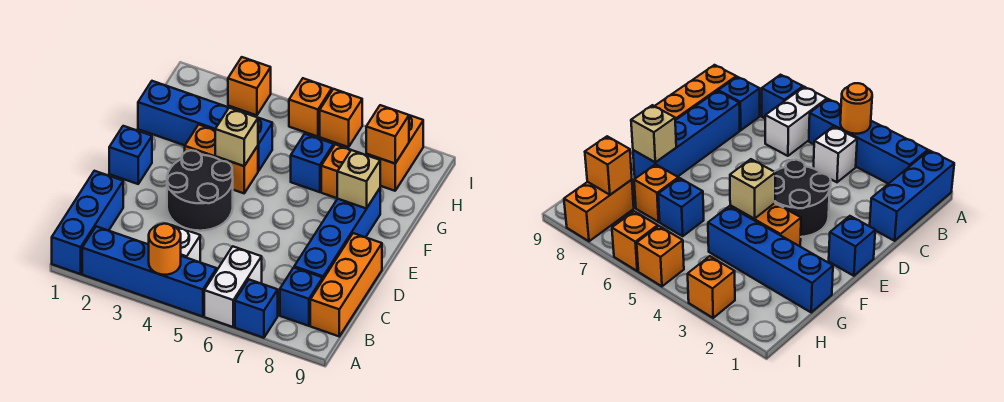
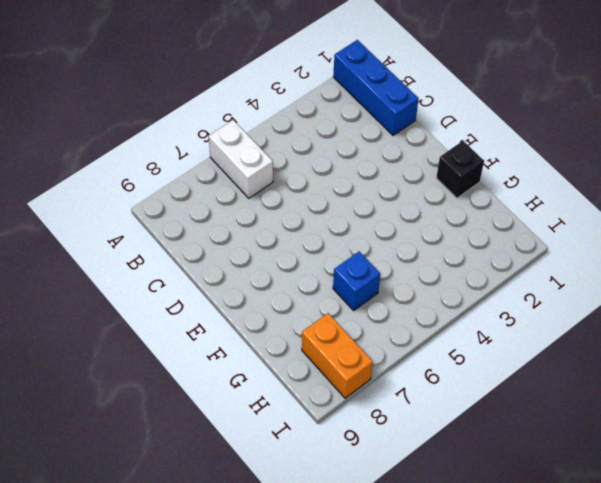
black brick F1 level 1 -> none
none -> blue brick A2:A5 level 1
none -> blue brick A7 level 1
none -> white brick B4 level 1

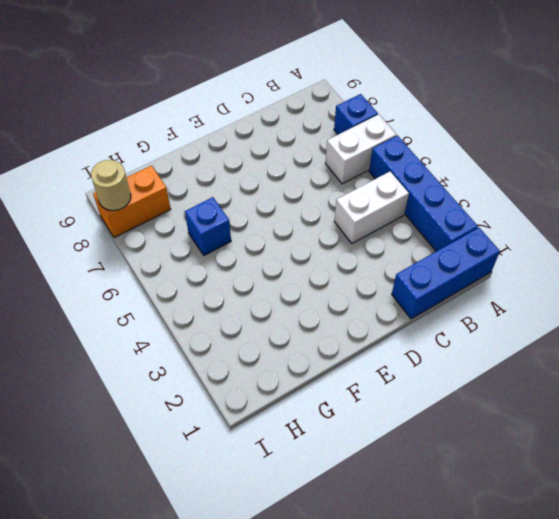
white brick B4:C4 level 1 -> white brick B4 level 1
tan round brick I8 level 2 -> none
none -> blue brick B8 level 1
none -> orange brick B9:D9 level 1
none -> blue brick C8:F8 level 1

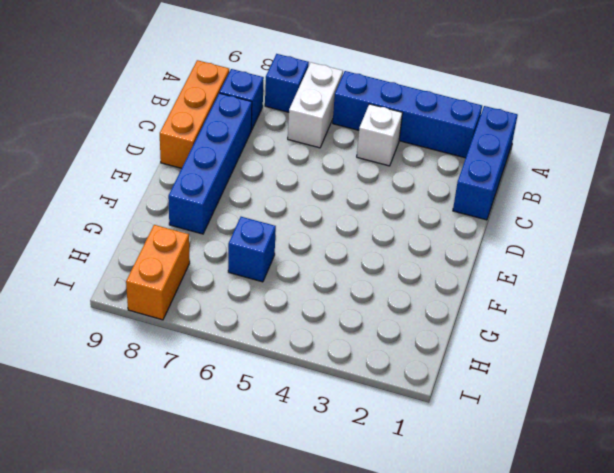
none -> black round brick D3:E4 level 1
none -> blue brick E1 level 1
none -> orange brick F3:F4 level 1

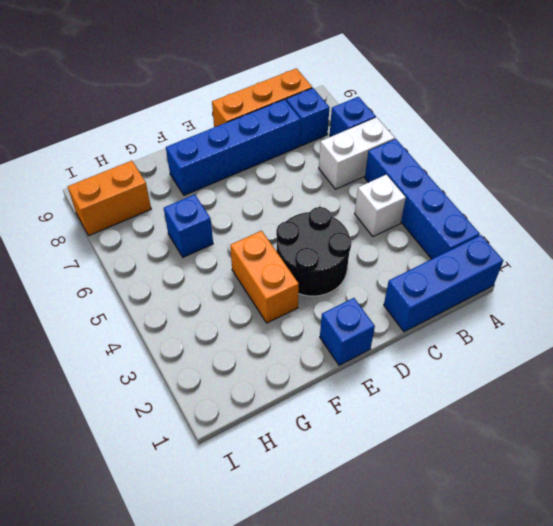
none -> blue brick G1:G4 level 1
none -> orange brick G7 level 1
none -> orange brick I3 level 1

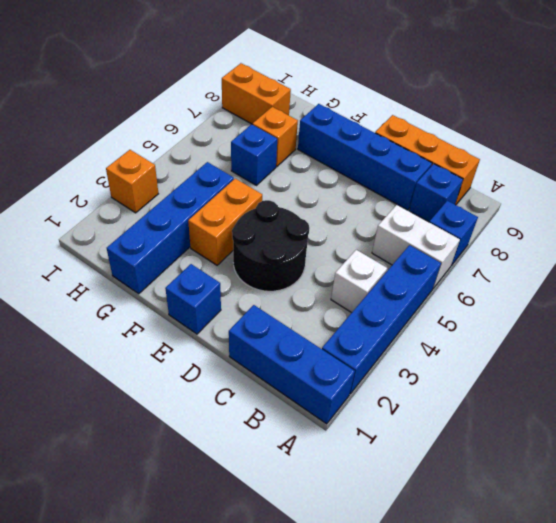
none -> orange brick I5 level 1
none -> orange brick I6 level 1
none -> orange round brick A4 level 2

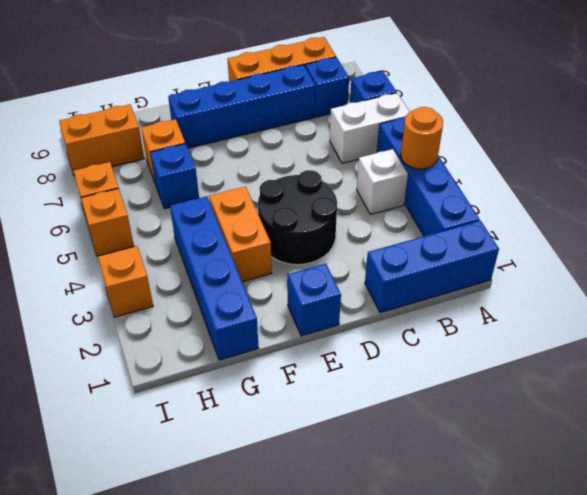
none -> tan brick F4 level 2
none -> tan brick F8 level 2
none -> orange brick H8 level 2

